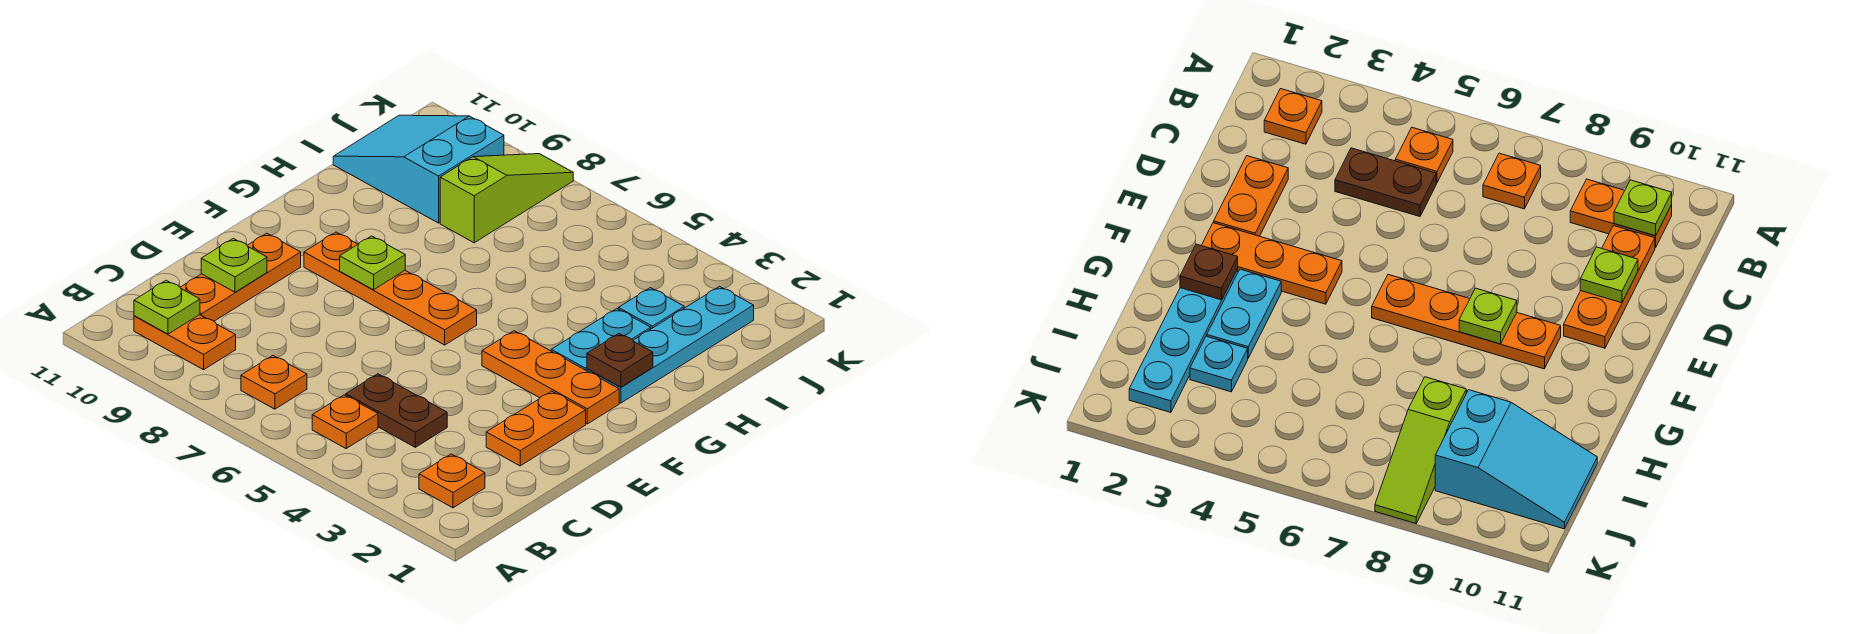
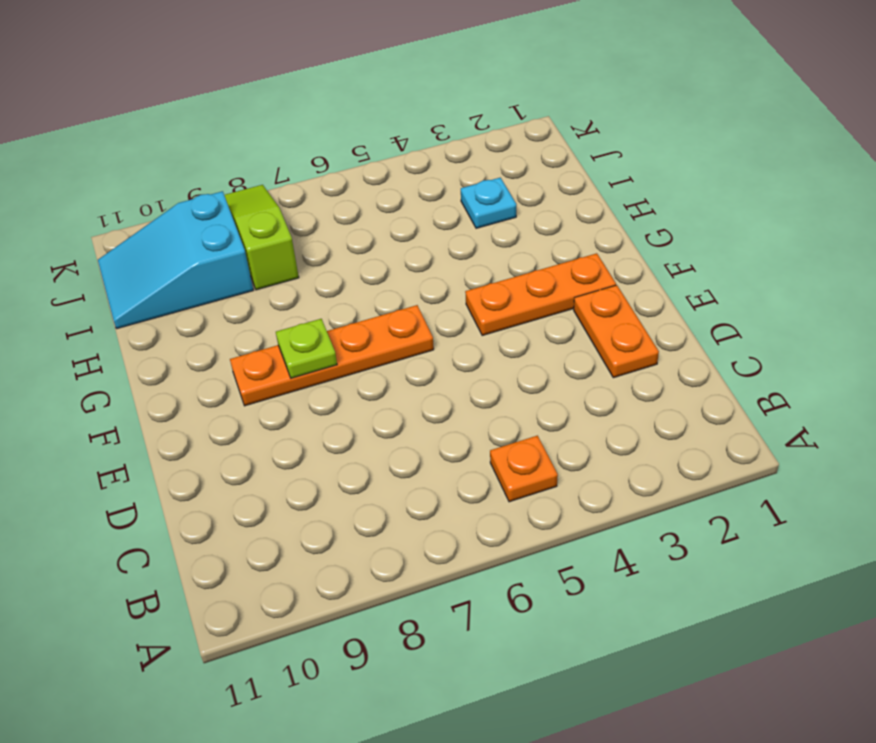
none -> orange plate B2 level 1
none -> orange plate B7 level 1
none -> orange plate B9:B10 level 1

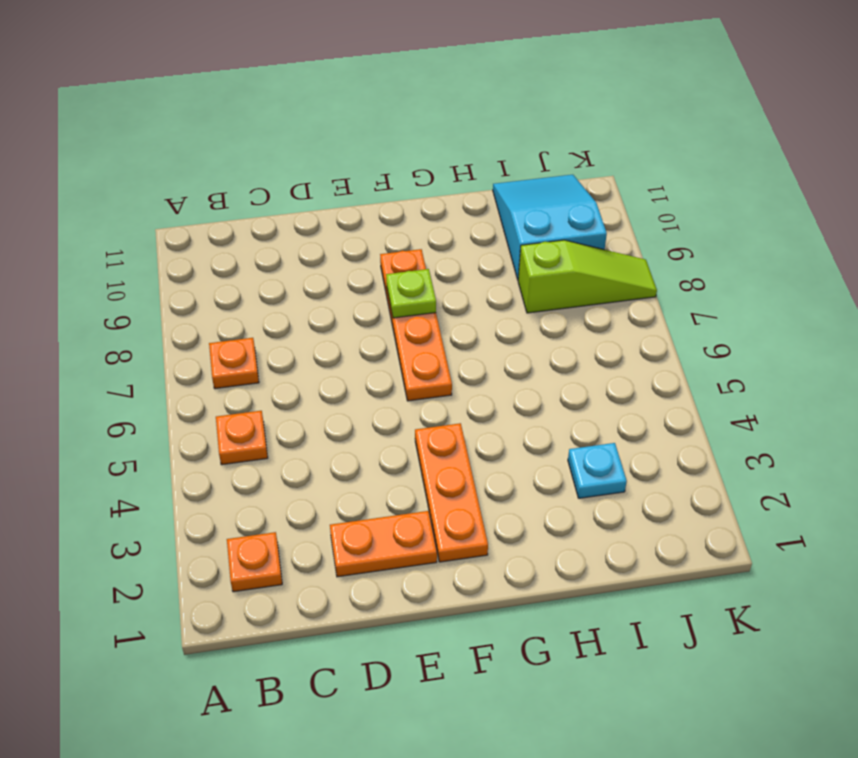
none -> orange plate B9:B10 level 1
none -> brown plate C4:C5 level 1
none -> orange plate C10:E10 level 1

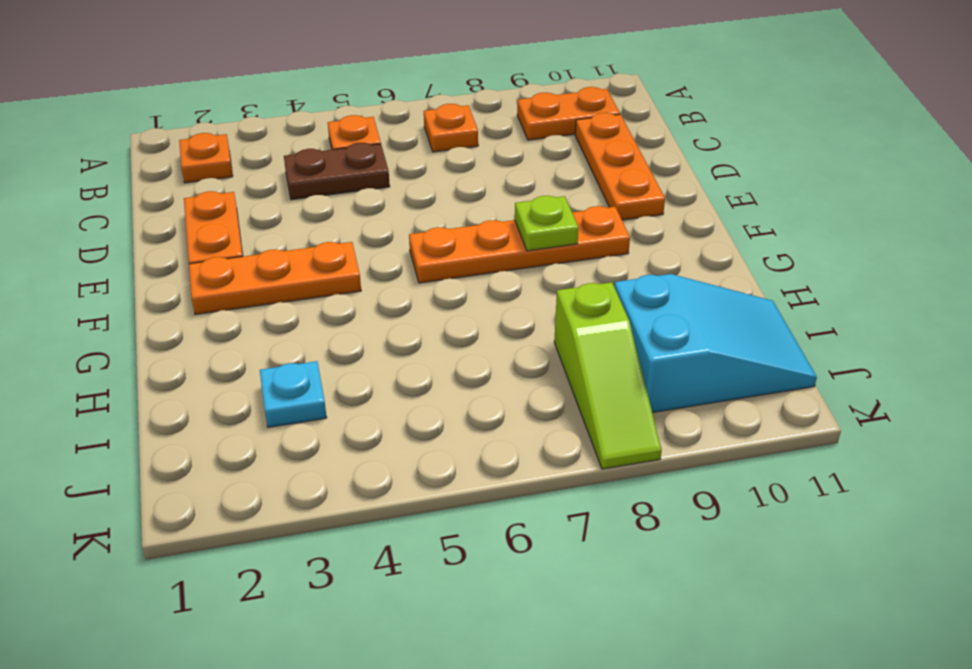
none -> cyan plate G2:J2 level 1
none -> cyan plate G3:H3 level 1
none -> lime plate B10 level 2

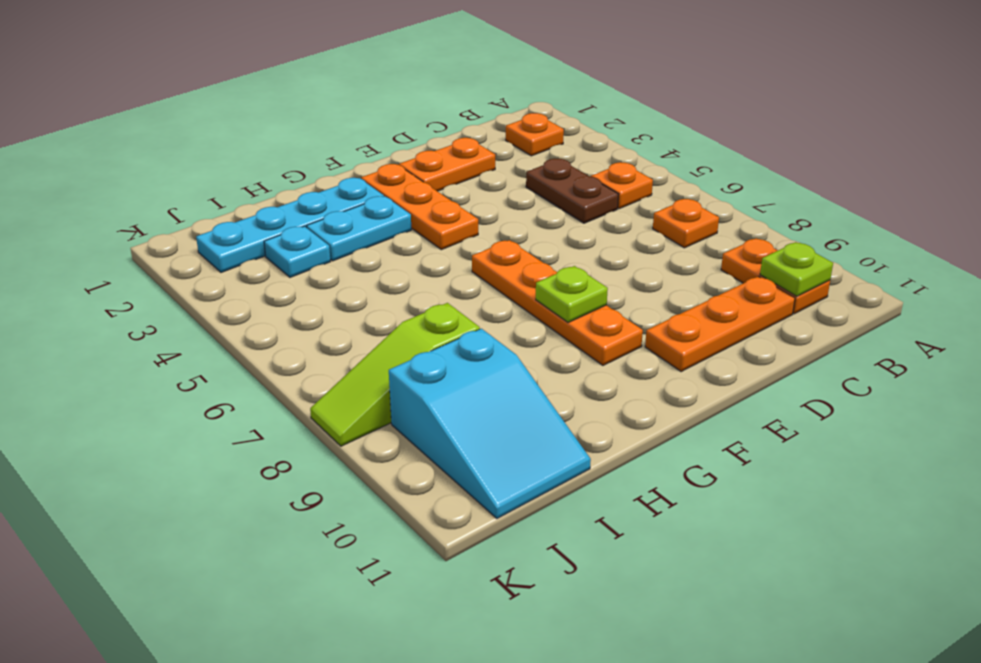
none -> lime plate D10 level 2
none -> brown plate G2 level 2

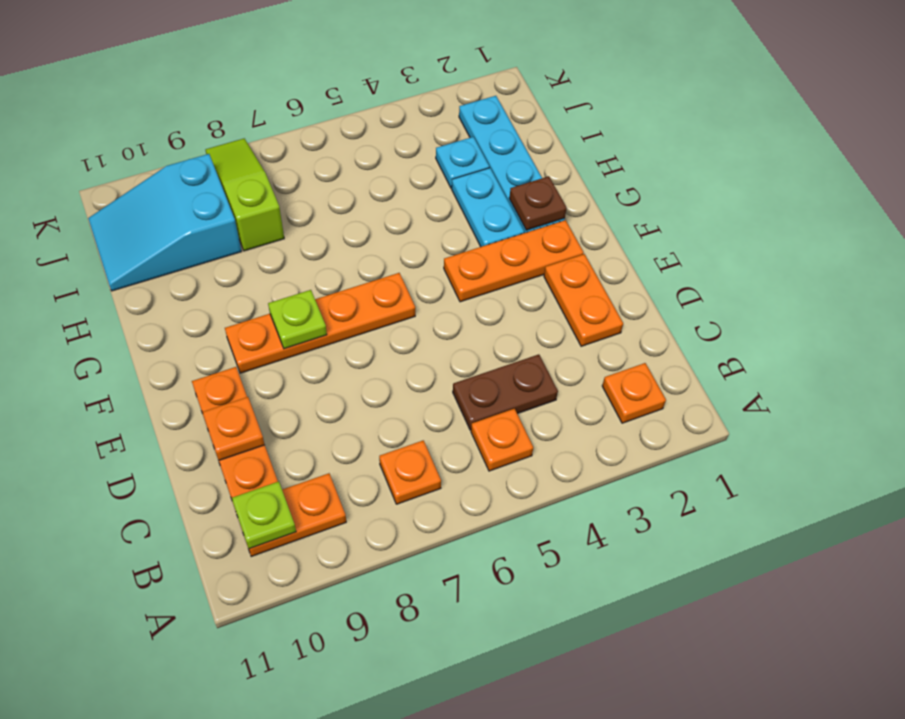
orange plate D10 level 2 -> lime plate D10 level 2

